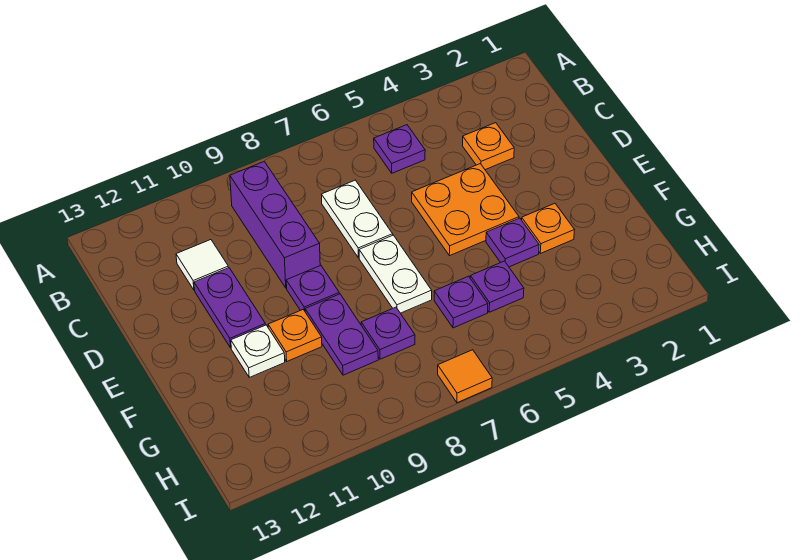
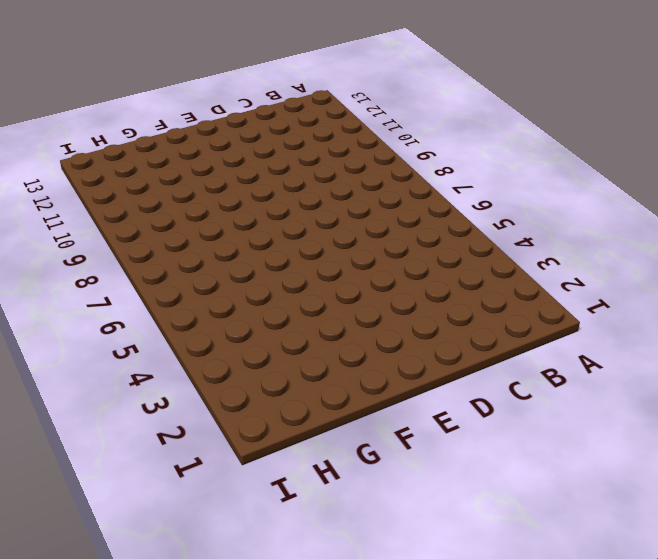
none -> purple plate B5 level 1
none -> purple brick B9:D9 level 1
none -> orange plate C3 level 1

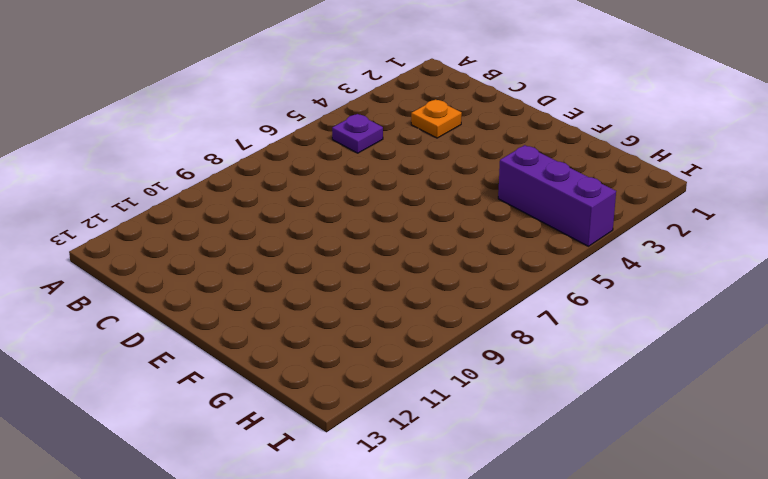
purple brick G4:I4 level 1 -> purple brick B9:D9 level 1
none -> white plate C7:D7 level 1
none -> white tile C11 level 1
none -> orange plate D4:E5 level 1

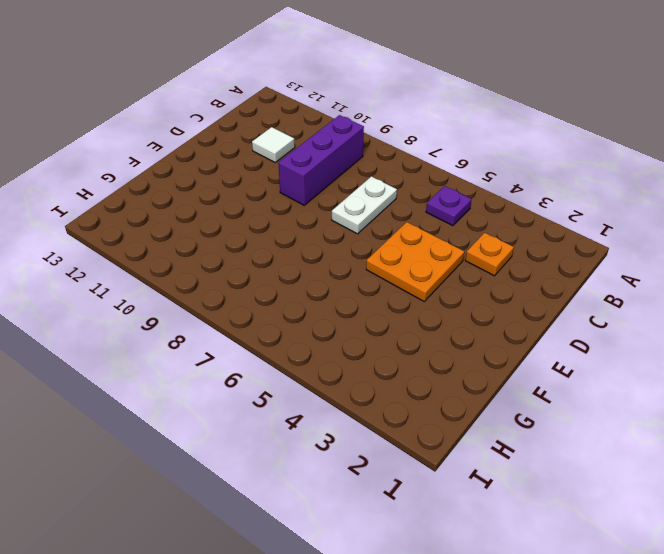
none -> purple plate D11:E11 level 1
none -> white plate E7:F7 level 1
none -> purple plate E9 level 1

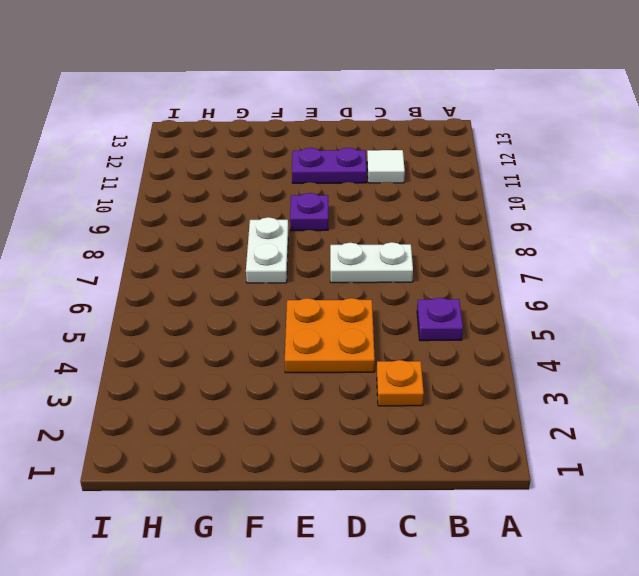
white plate F7:F8 level 1 -> white plate E7:F7 level 1
none -> purple brick B9:D9 level 1
none -> orange plate F3 level 1
none -> purple plate F4 level 1

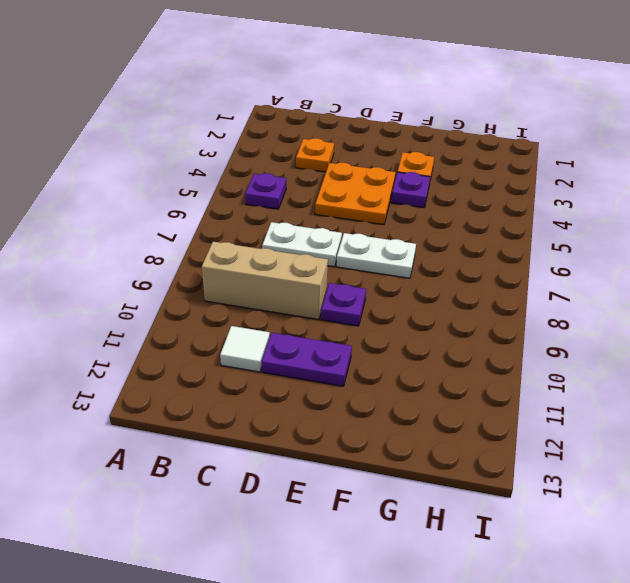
tan brick B9:D9 level 1 -> purple brick B9:D9 level 1
none -> purple plate F9:G9 level 1
none -> orange plate F10 level 1
none -> white plate F11 level 1

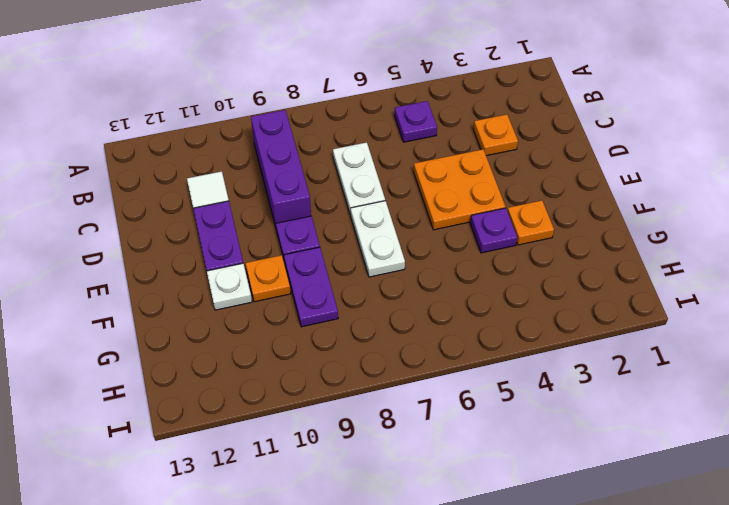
none -> purple plate G5 level 1
none -> purple plate G6 level 1
none -> purple plate G8 level 1

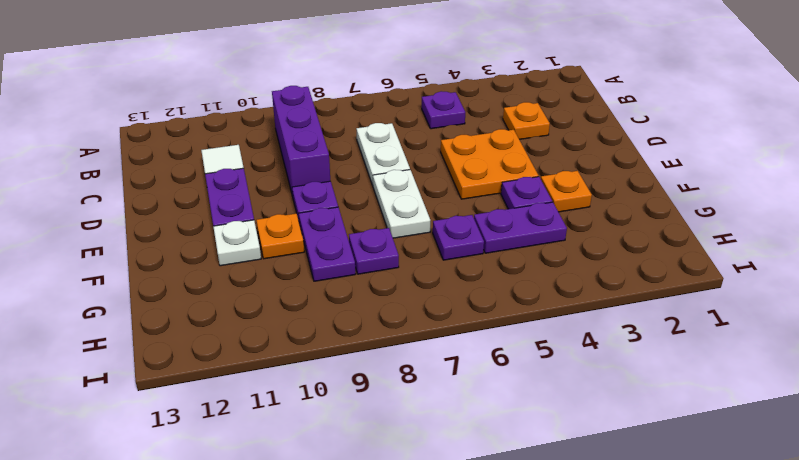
purple plate G4:G5 level 1 -> purple plate G5 level 1
none -> orange tile I7 level 1

